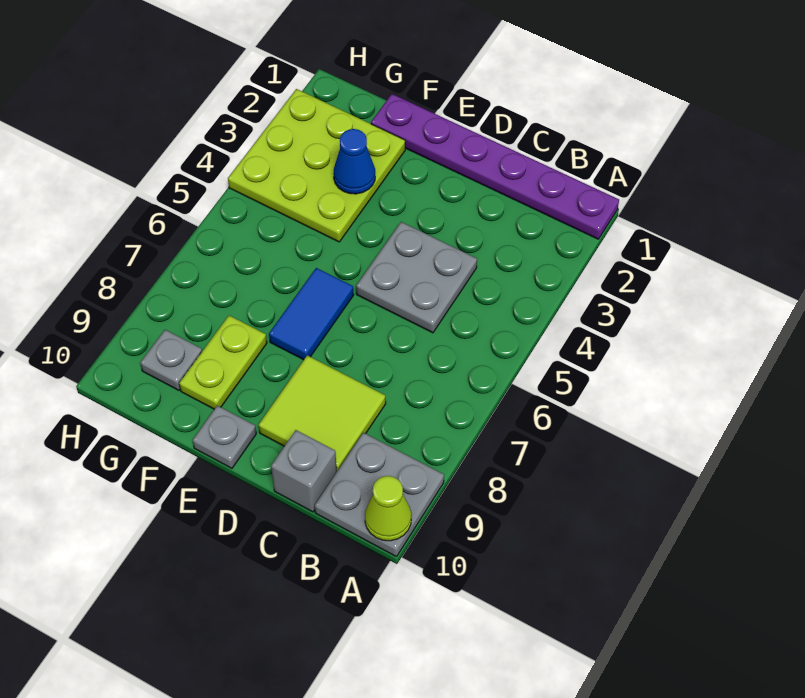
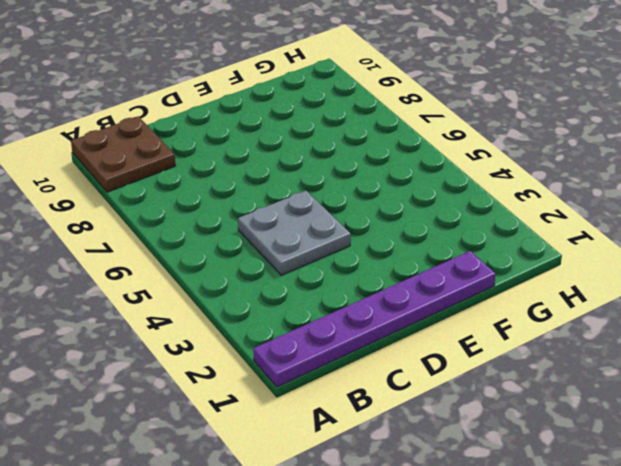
brown plate A9:B10 level 1 -> grey plate A9:B10 level 1
none -> lime tile C8:D9 level 1
none -> grey brick C10 level 1
none -> blue tile E6:E7 level 1

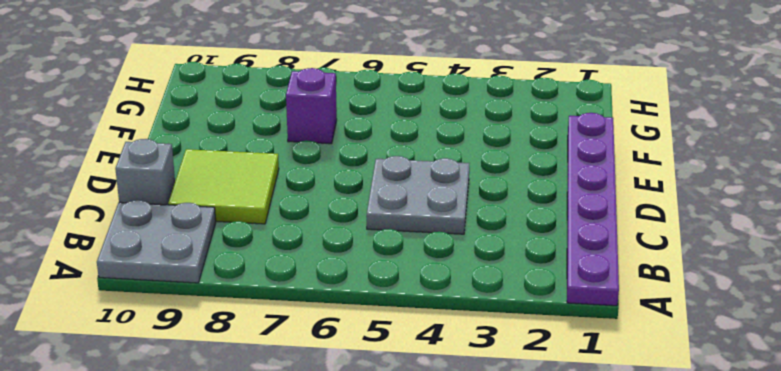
purple brick F7 level 1 -> none
none -> blue tile E6:E7 level 1
none -> grey plate E10 level 1
none -> lime plate F2:H4 level 1

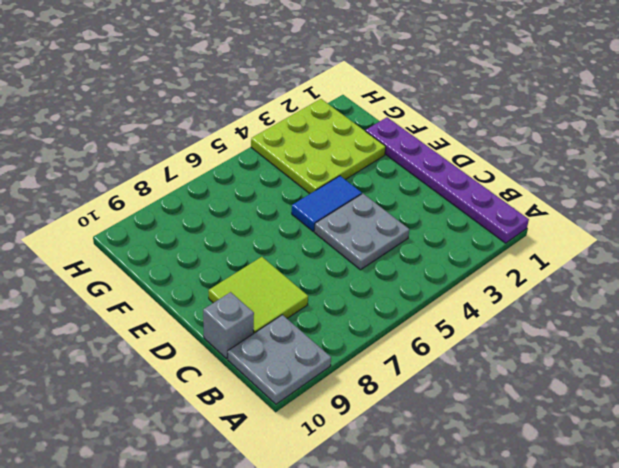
blue tile E4:E5 level 1 -> blue tile E6:E7 level 1
none -> grey plate E10 level 1
none -> lime plate F8:F9 level 1
none -> grey plate G9 level 1

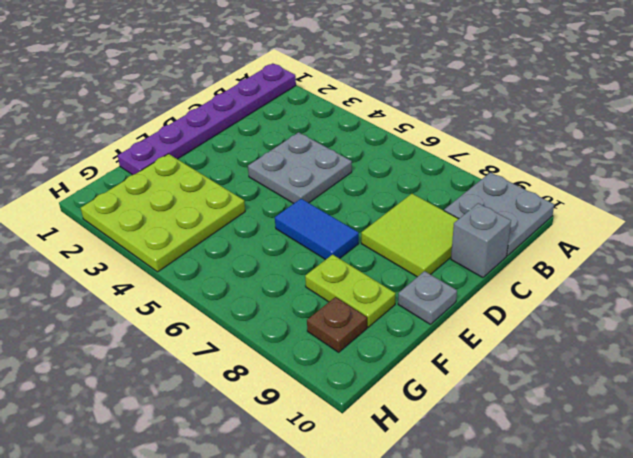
brown plate G9 level 1 -> grey plate G9 level 1
none -> lime cone A10 level 2
none -> blue cone F3 level 2

